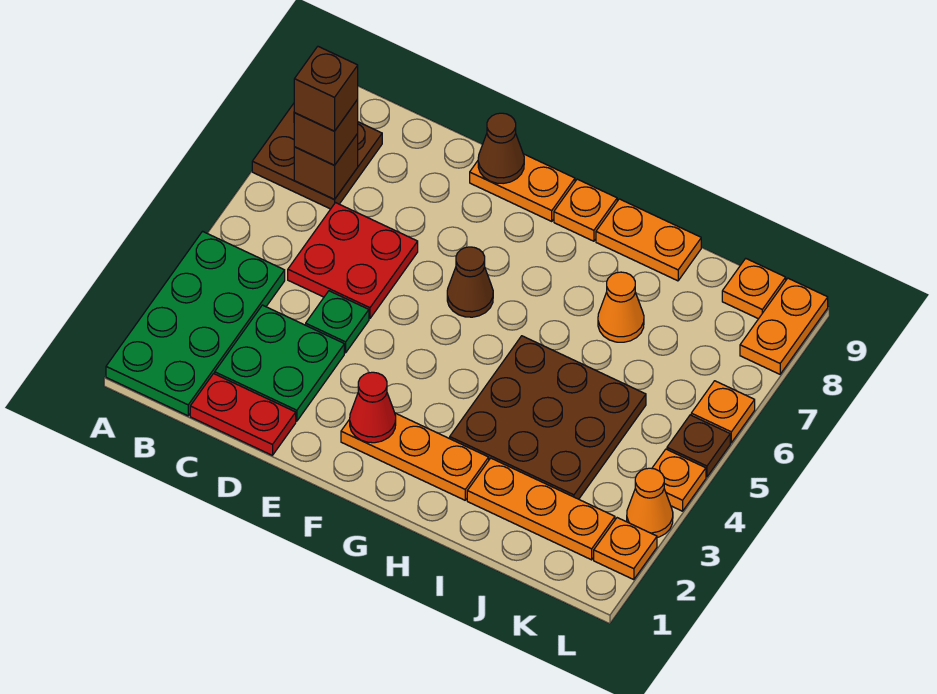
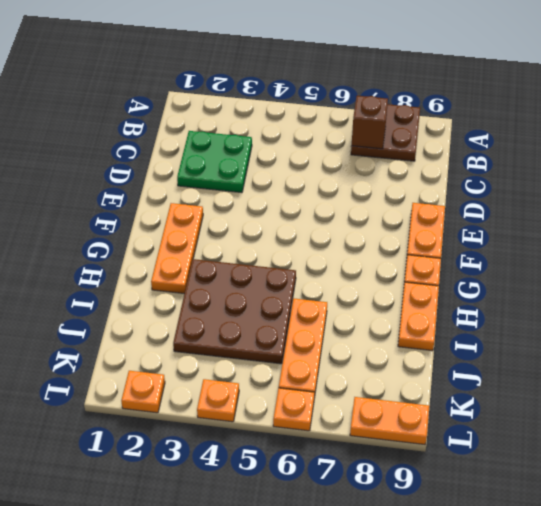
orange plate I6:K6 level 1 -> orange plate I2:K2 level 1
none -> green plate A1:B4 level 1
none -> red plate C1:D1 level 1
none -> red plate C5:D6 level 1

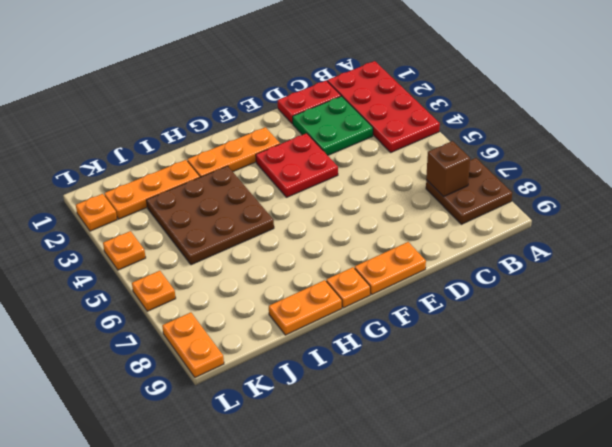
red plate A1:B4 level 1 -> green plate A1:B4 level 1
red plate E3:F4 level 1 -> red plate C5:D6 level 1
none -> green plate D4 level 1
none -> brown cone F6 level 1
none -> orange cone I7 level 1

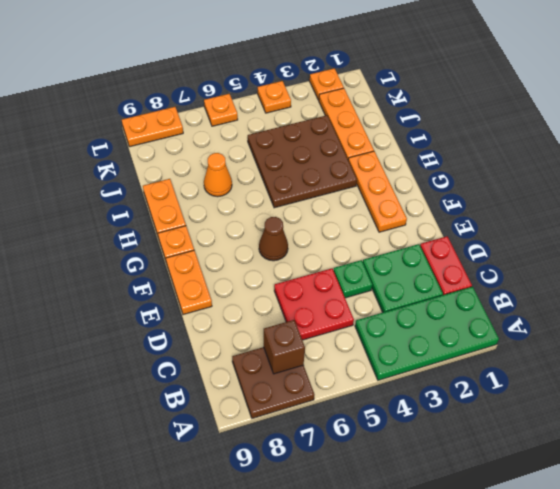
none -> orange plate K9 level 1
none -> orange cone L3 level 1
none -> brown plate L5 level 1

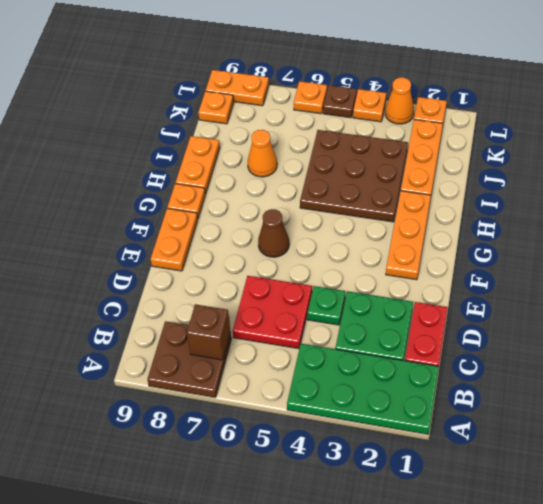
none -> brown cone E9 level 2
none -> red cone F2 level 2
none -> brown brick B7 level 3

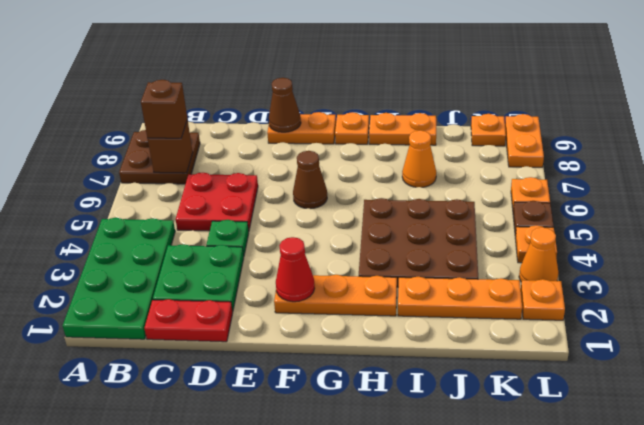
none -> brown brick B7 level 4

